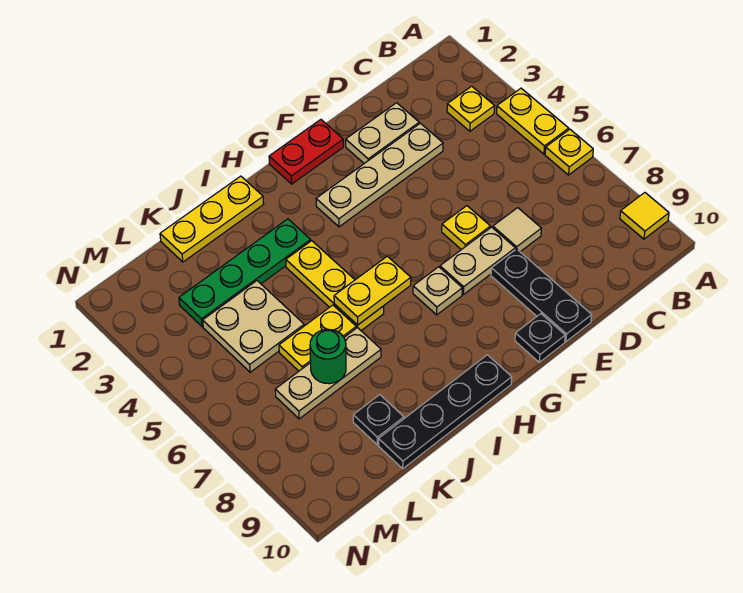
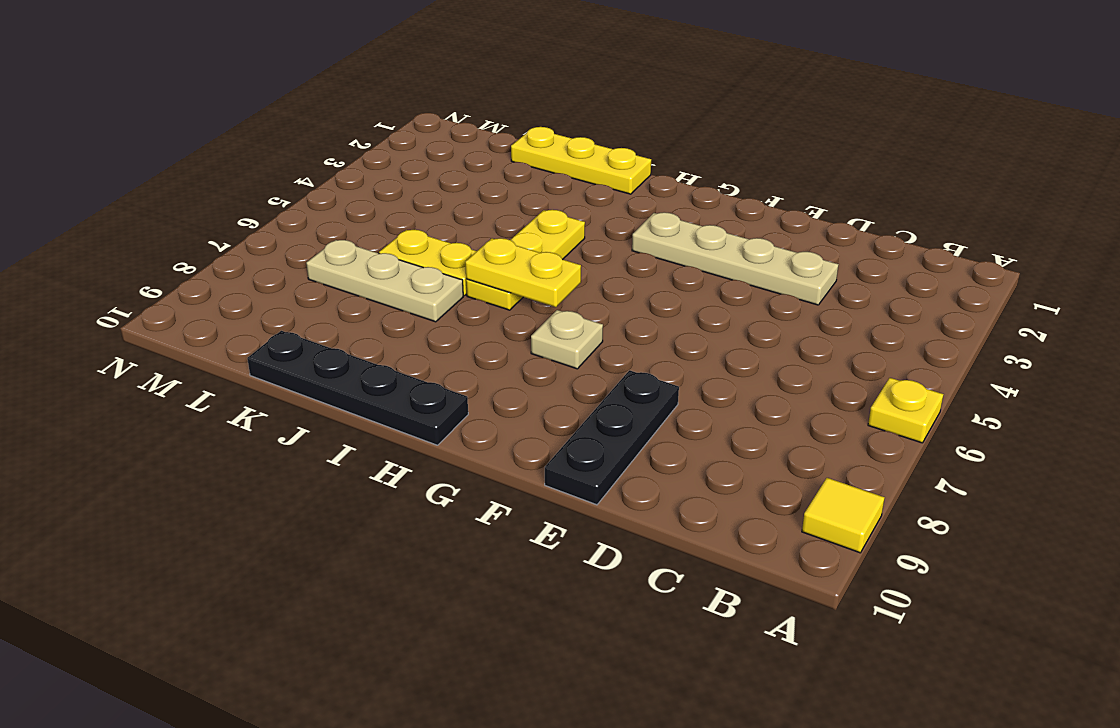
none -> yellow plate A4:A5 level 1
none -> yellow plate B3 level 1
none -> tan plate D2:E2 level 1

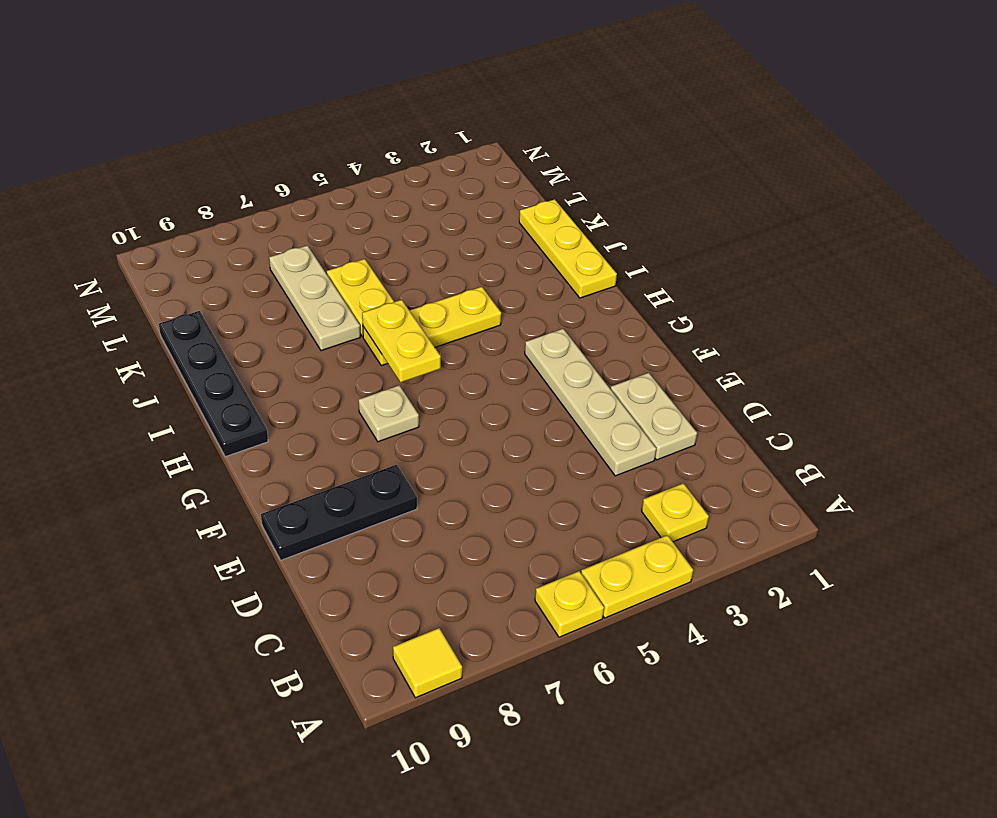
none -> tan tile D7 level 1
none -> yellow plate E6 level 1
none -> tan plate E7:F7 level 1

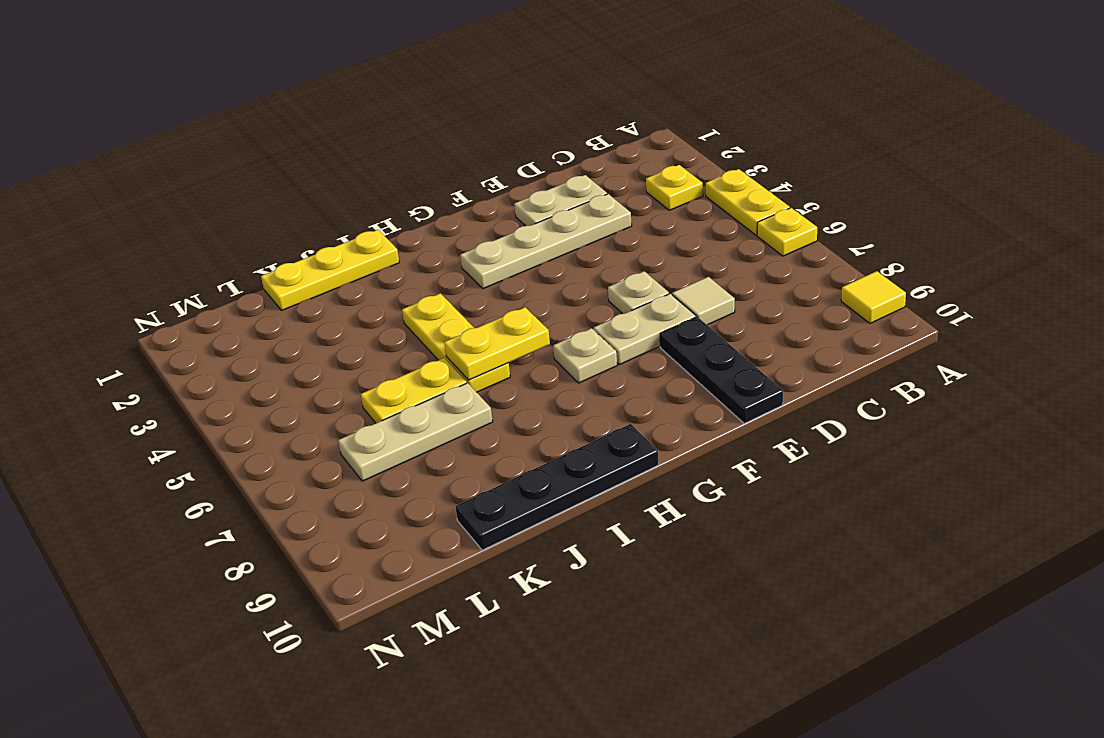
tan plate E6 level 1 -> yellow plate E6 level 1
none -> red plate F1:G1 level 1
none -> black plate F10 level 1
none -> green plate I3:L3 level 1

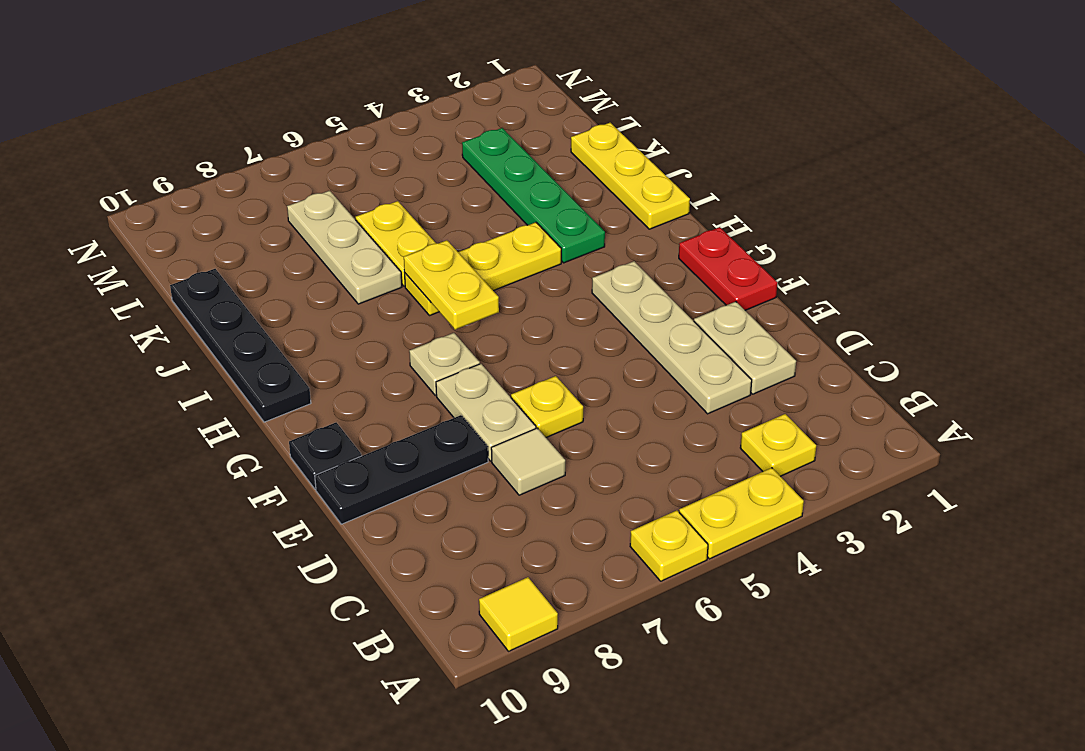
none -> tan plate K4:L5 level 1
none -> black plate K9 level 1
none -> green round brick K7 level 2

